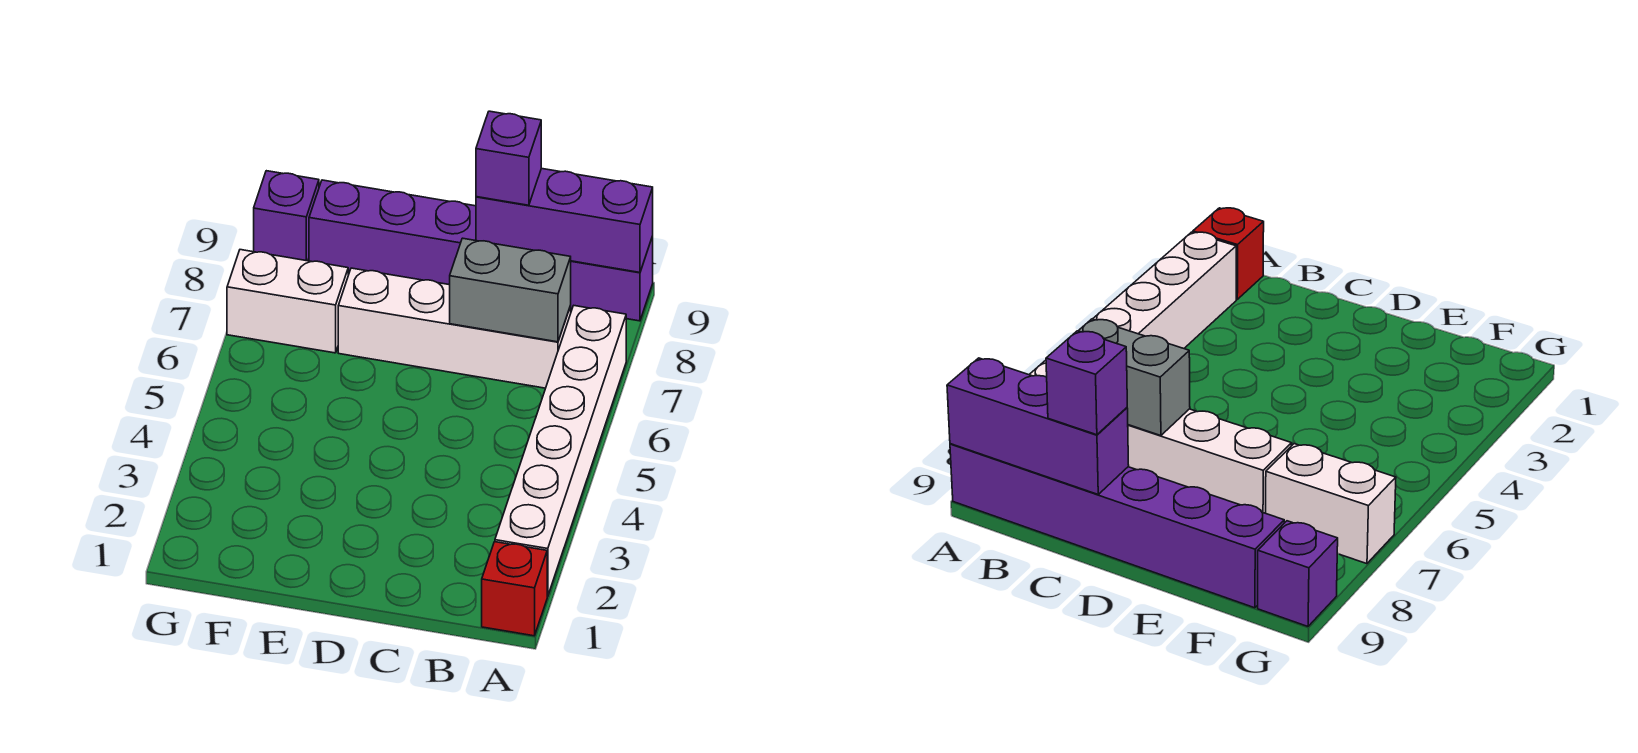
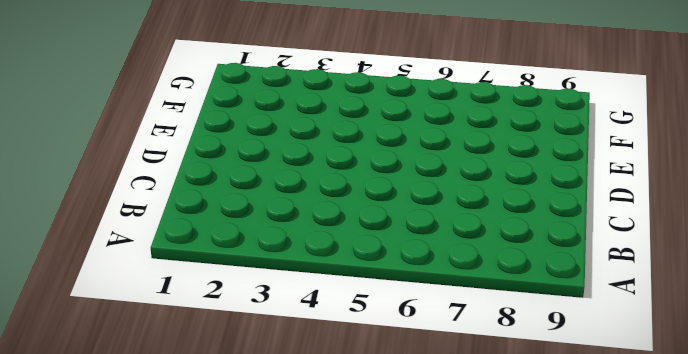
none -> red brick A1 level 1
none -> white brick A2:A7 level 1

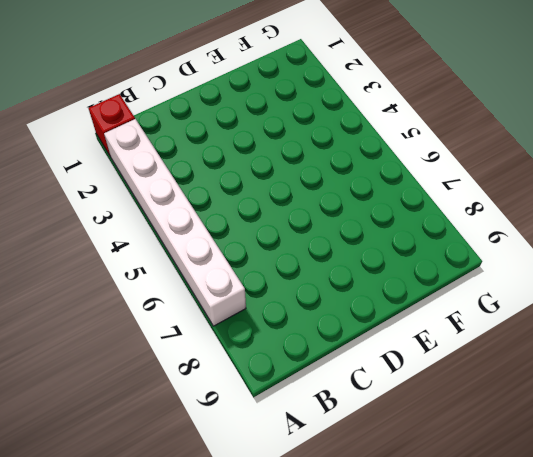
none -> purple brick A9:F9 level 1
none -> white brick B7:E7 level 1

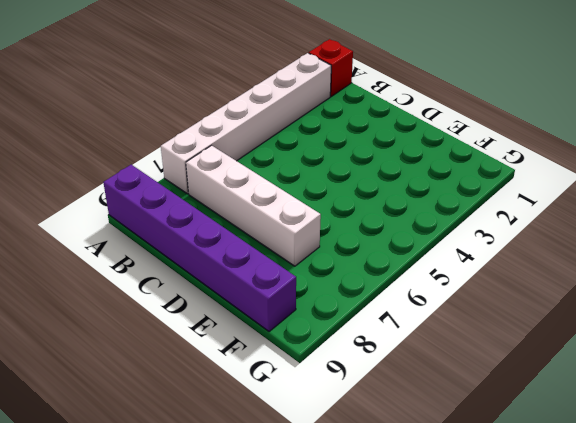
none -> white brick F7:G7 level 1
none -> purple brick G9 level 1

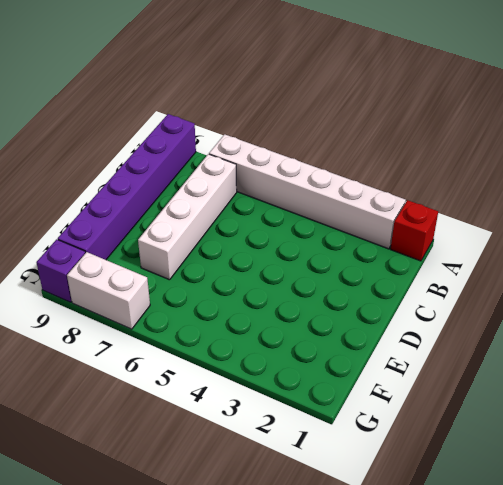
white brick G7:G8 level 1 -> white brick F7:G7 level 1
none -> purple brick A9:C9 level 2
none -> grey brick B7:C7 level 2

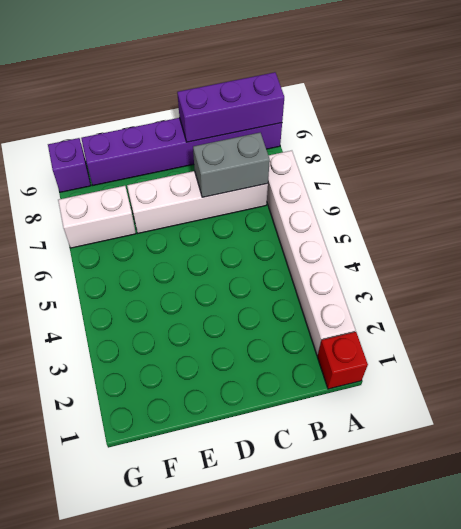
none -> purple brick C9 level 3

